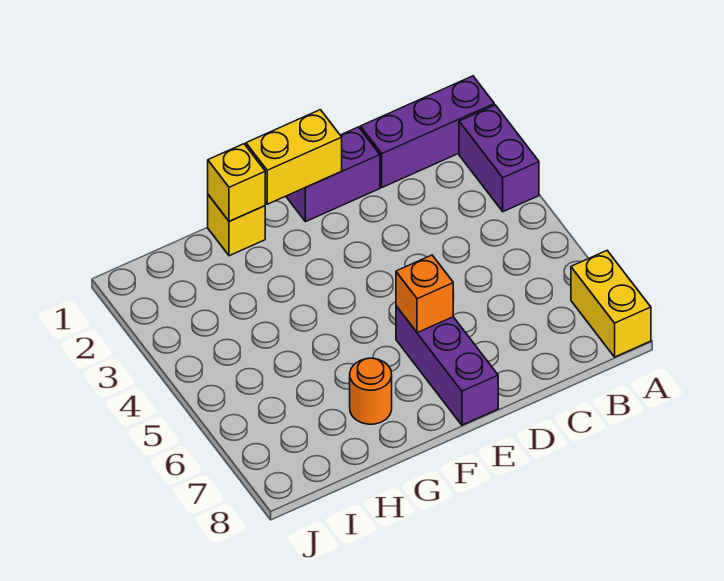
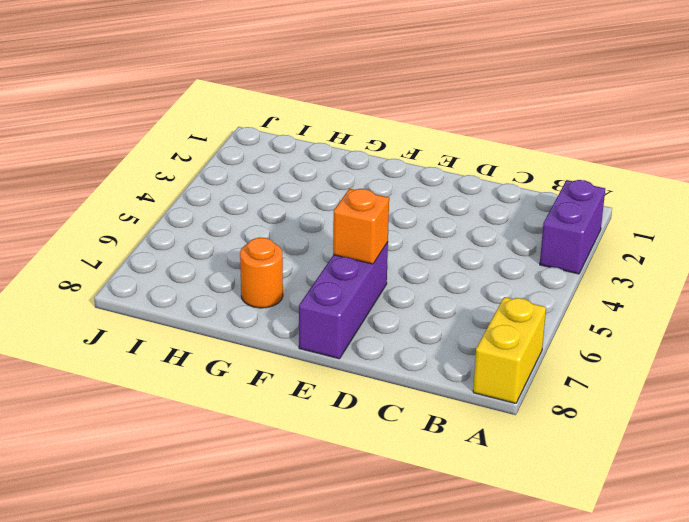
none -> purple brick A1:C1 level 1
none -> purple brick D1:E1 level 1

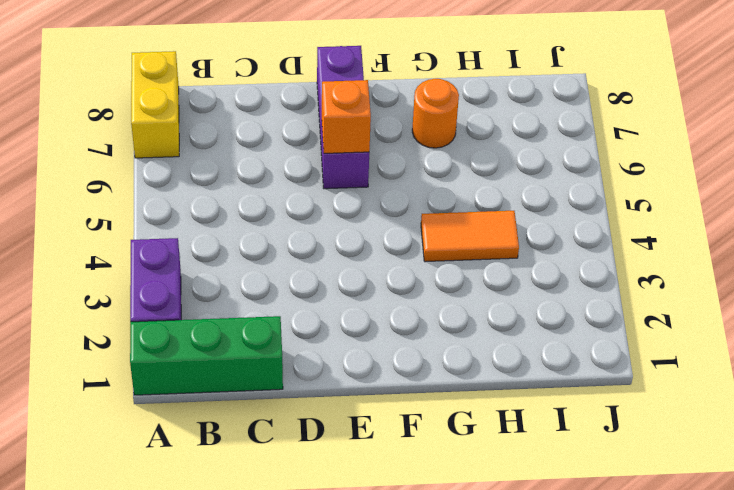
green brick A1:C1 level 1 -> purple brick A1:C1 level 1
orange tile G4:H4 level 1 -> none
none -> purple brick D1:E1 level 1
none -> yellow brick G1 level 1

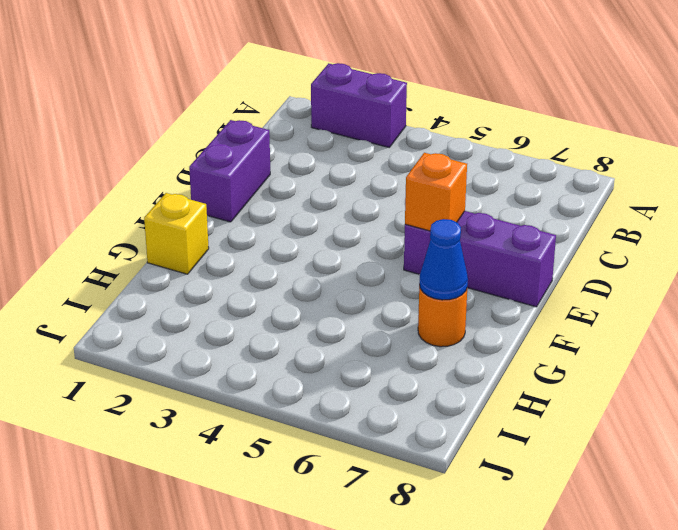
blue cone G7 level 2 -> none
none -> purple brick A1:C1 level 1
none -> yellow brick A7:A8 level 1

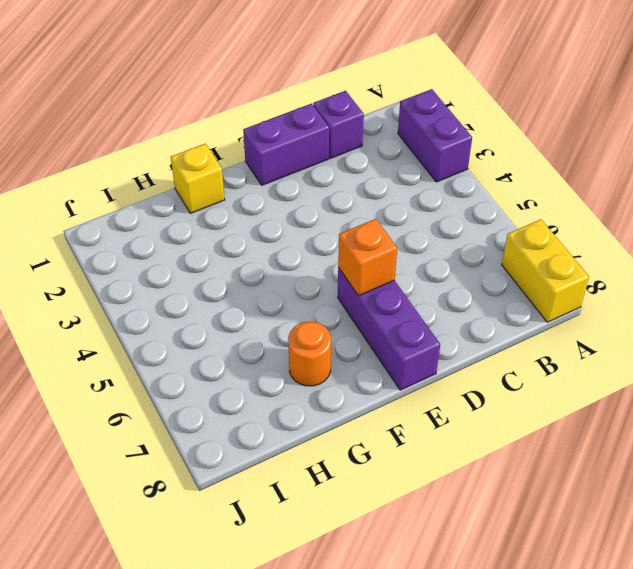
purple brick C1 level 1 -> purple brick A1:C1 level 1
none -> yellow brick E1:F1 level 2
none -> yellow brick G1 level 2

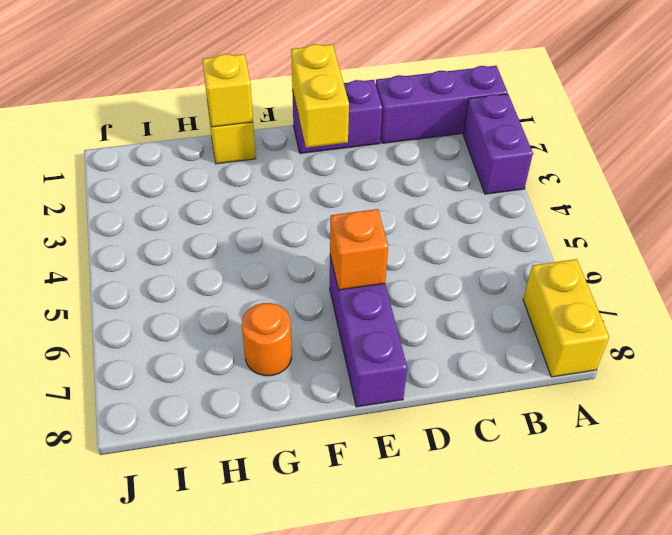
yellow brick E1:E2 level 2 -> yellow brick E1:F1 level 2

